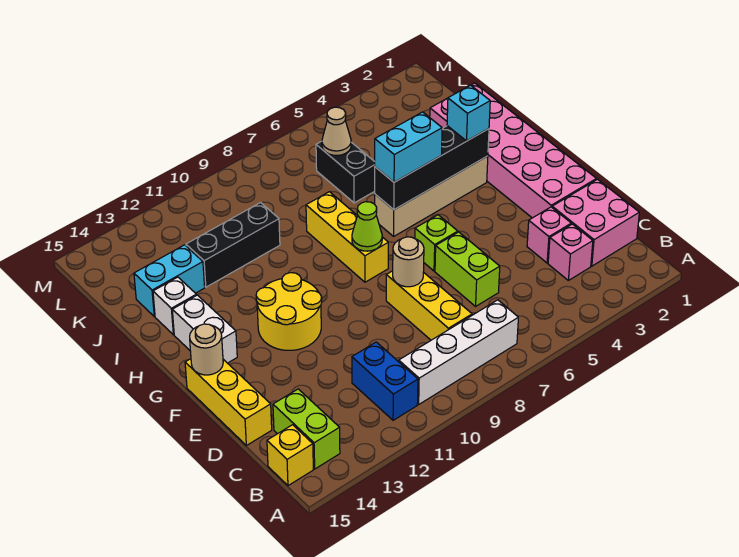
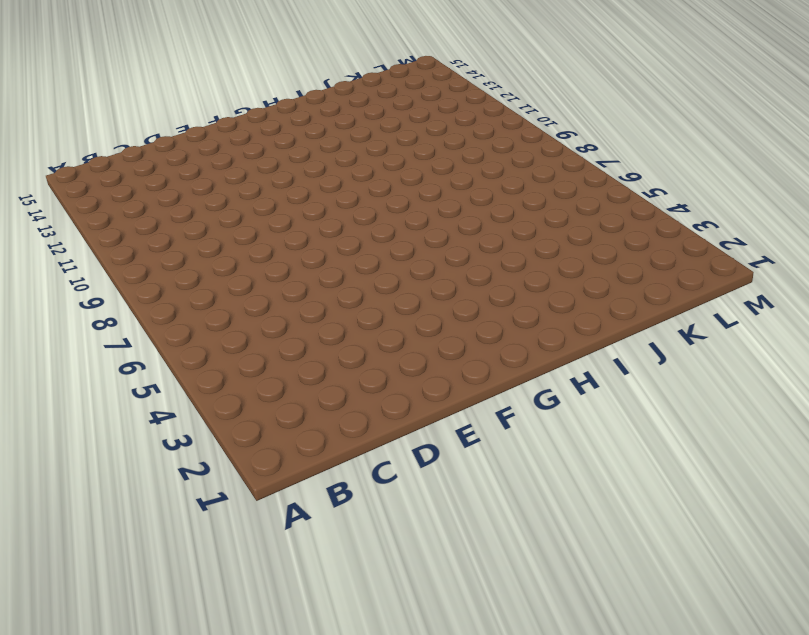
none -> white brick B7:B10 level 1
none -> blue brick B11:C11 level 1
none -> lime brick B14:C14 level 1

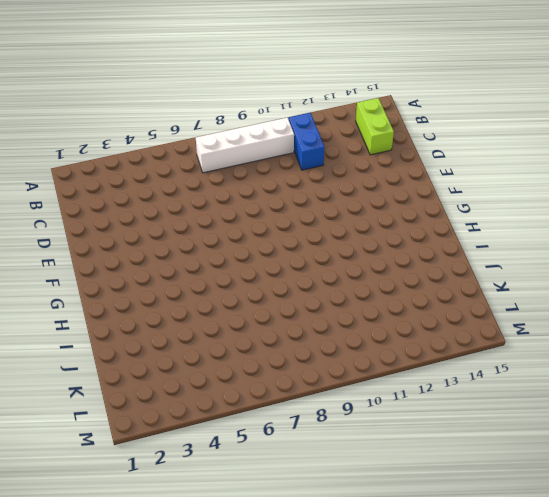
none -> yellow brick B15 level 1
none -> pink brick C1:D2 level 1
none -> pink brick C3 level 1

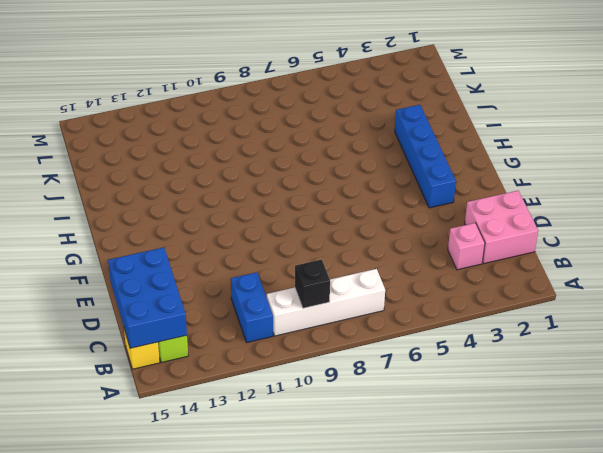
black brick B9 level 2 -> none
blue brick B14:D15 level 2 -> none
blue brick F3:I3 level 1 -> tan brick H3:H6 level 1
none -> yellow brick C8:E8 level 1
none -> pink brick D3 level 1
none -> lime brick D6:E6 level 1

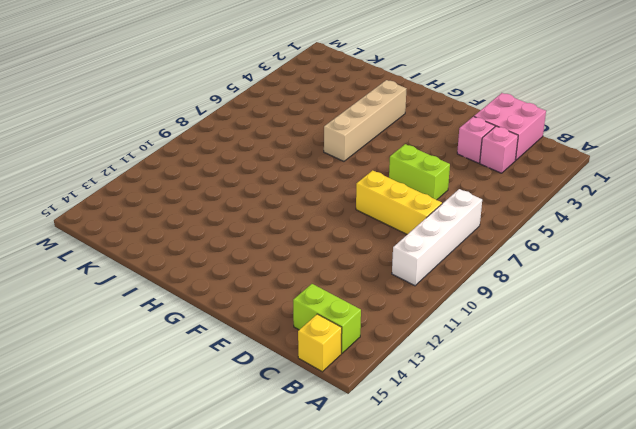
none -> blue brick B11:C11 level 1
none -> yellow brick D15:F15 level 1
none -> pink brick E1:J2 level 1

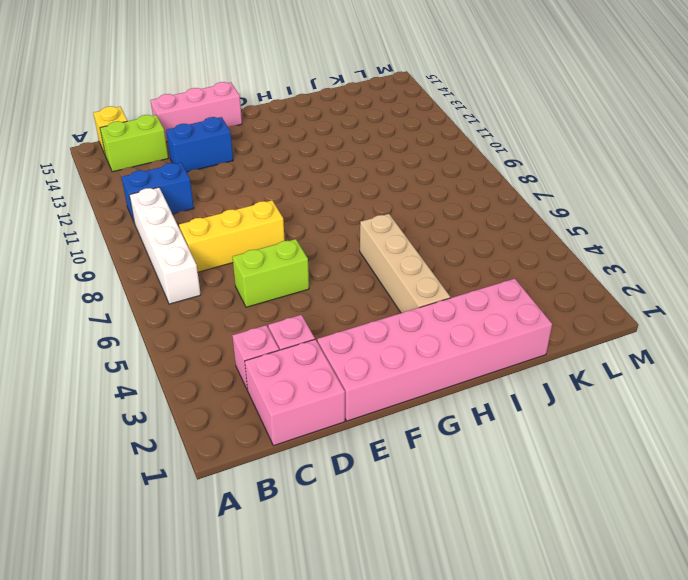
blue brick D13:E13 level 1 -> none
pink brick D15:F15 level 1 -> yellow brick D15:F15 level 1
none -> lime brick F6 level 1
none -> yellow round brick F11:G12 level 1
none -> yellow brick G8:I8 level 1

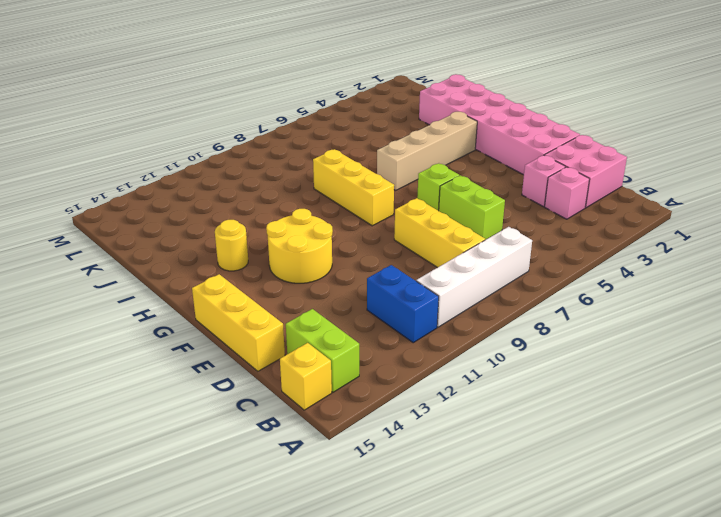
yellow round brick H13 level 1 -> none
none -> white brick G14:H14 level 1
none -> white brick I14 level 1
none -> black brick J6:K6 level 1

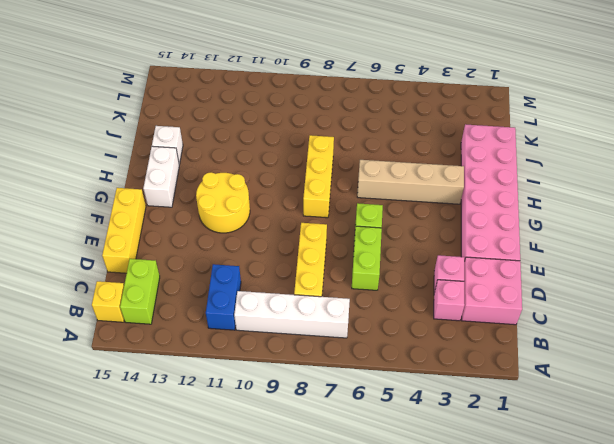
none -> black brick J6:K6 level 1
none -> black brick J10:J12 level 1
none -> cyan brick J13:J14 level 1

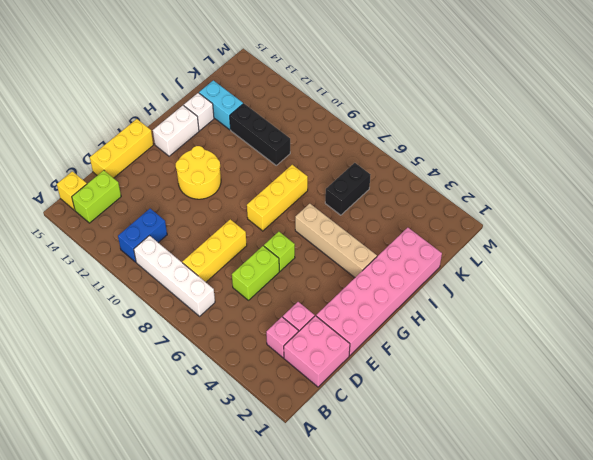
none -> tan round brick E8 level 2
none -> tan round brick F15 level 2
none -> lime cone G8 level 2

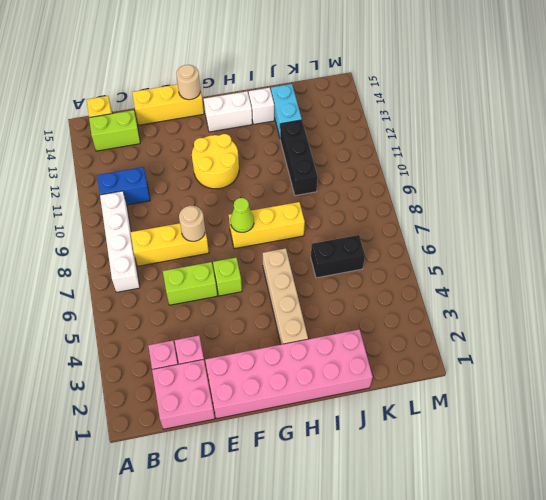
none -> black brick H3:H6 level 2
none -> tan cone K6 level 2
none -> cyan brick H3 level 3

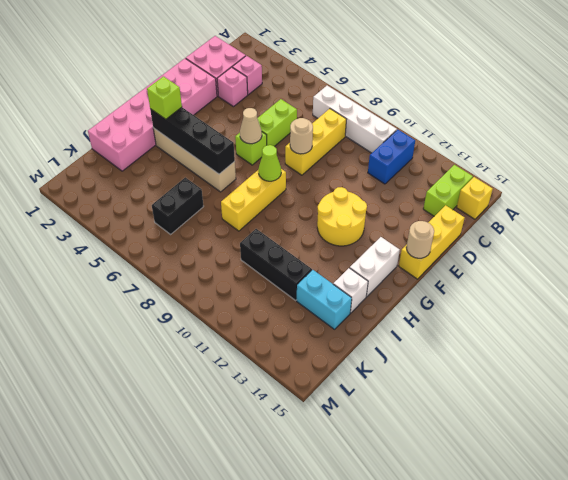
tan cone F6 level 2 -> tan cone K6 level 2
lime brick H3 level 3 -> cyan brick H3 level 3
none -> cyan brick H5:H6 level 3

